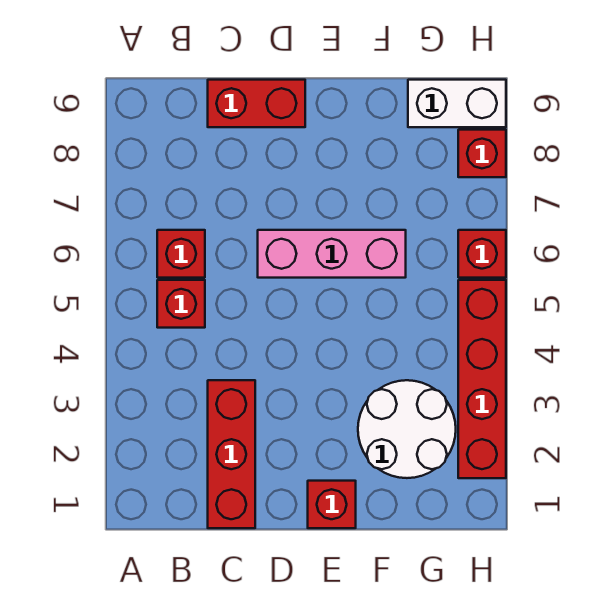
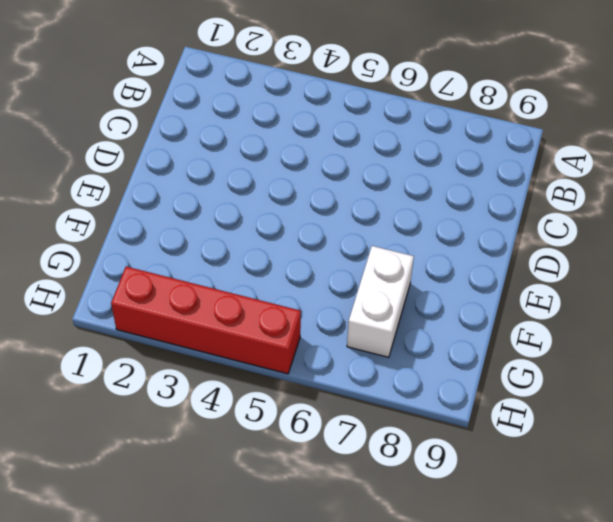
white brick F7:G7 level 1 -> white brick G9:H9 level 1
none -> red brick B5 level 1
none -> red brick B6 level 1

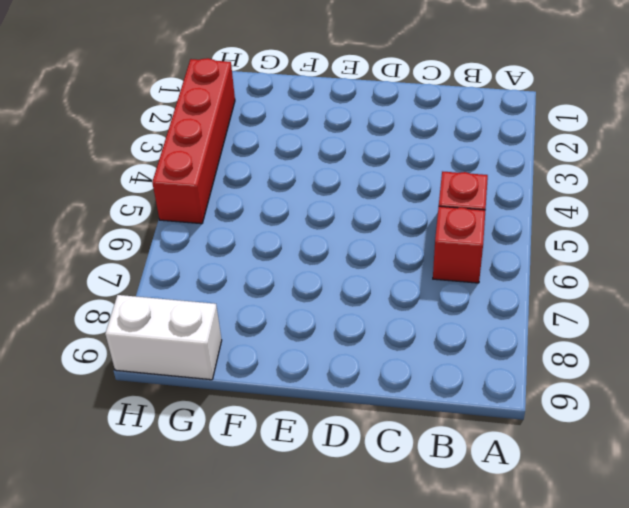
none -> red brick C1:C3 level 1
none -> red brick C9:D9 level 1

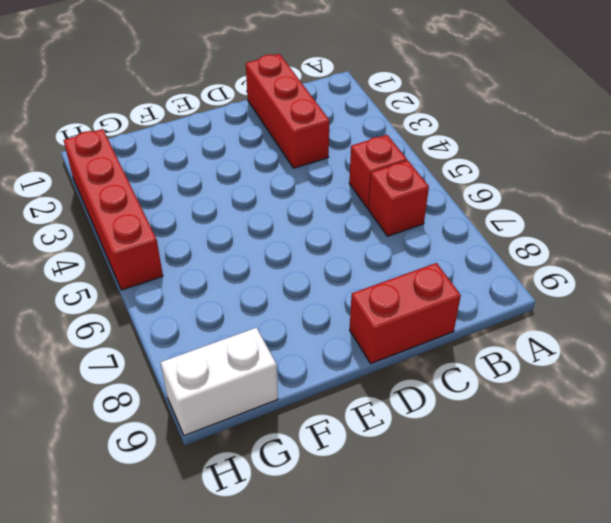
none -> pink brick D6:F6 level 1
none -> red brick E1 level 1

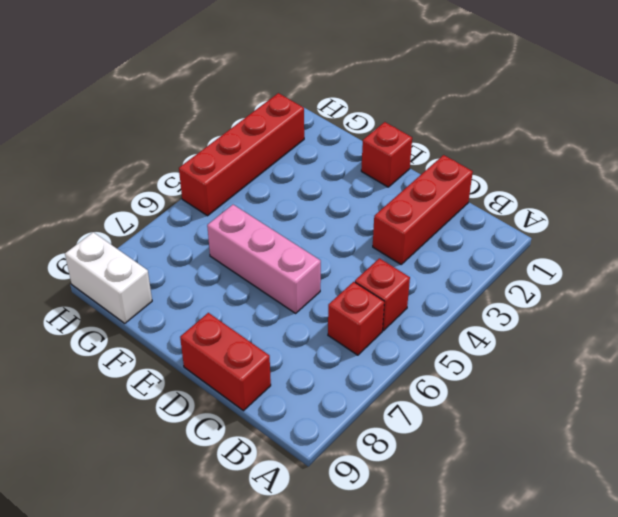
none -> white round brick F2:G3 level 1
none -> red brick H6 level 1

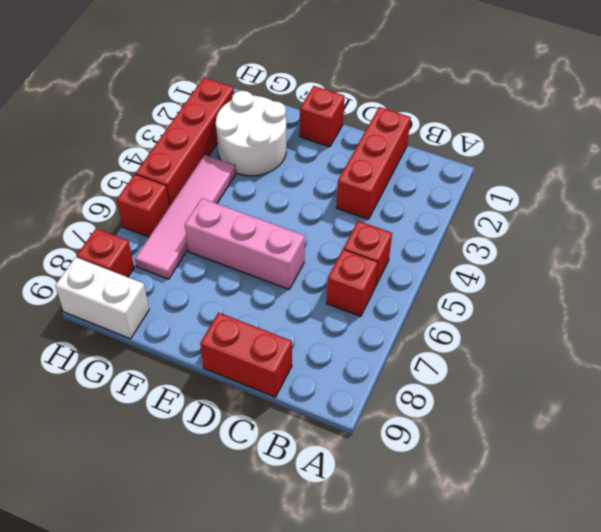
pink tile G4:G7 level 1 -> none

